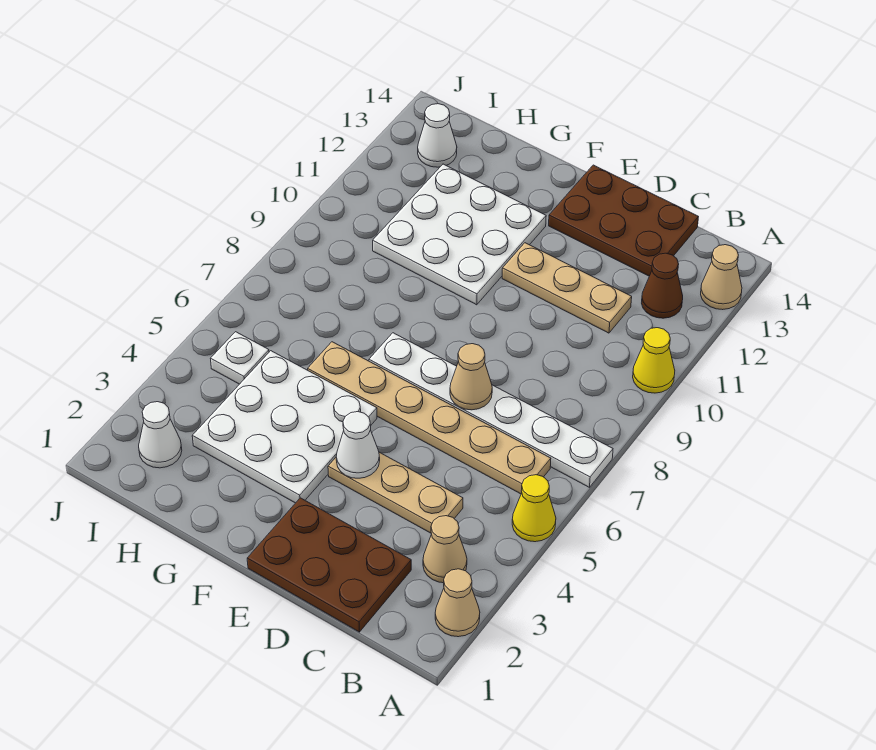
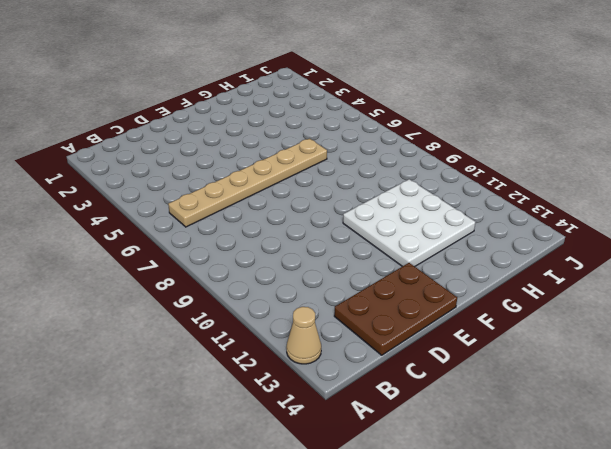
none -> tan cone A2 level 1
none -> yellow cone A5 level 1
none -> white plate A7:F7 level 1

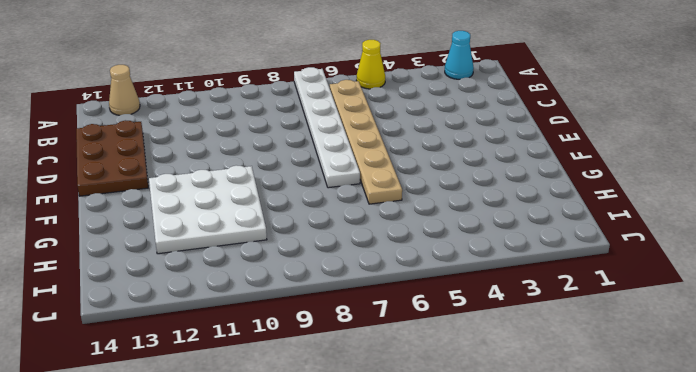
cyan cone A2 level 1 -> tan cone A2 level 1
none -> yellow cone A10 level 1
none -> tan cone B3 level 1
none -> brown cone B12 level 1

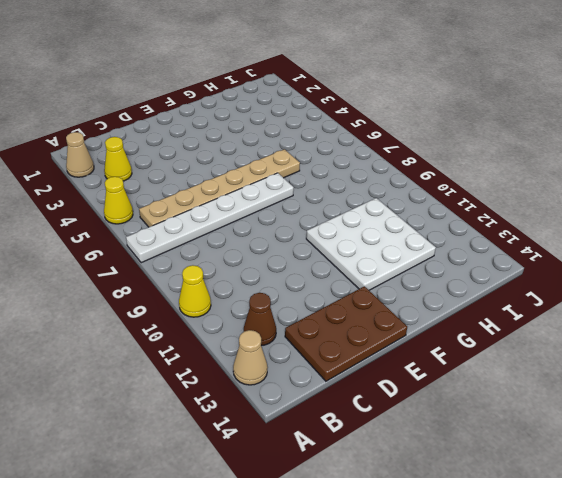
yellow cone B3 level 1 -> tan cone B3 level 1
none -> brown plate C1:E2 level 1
none -> tan plate C4:E4 level 1
none -> tan plate C11:E11 level 1

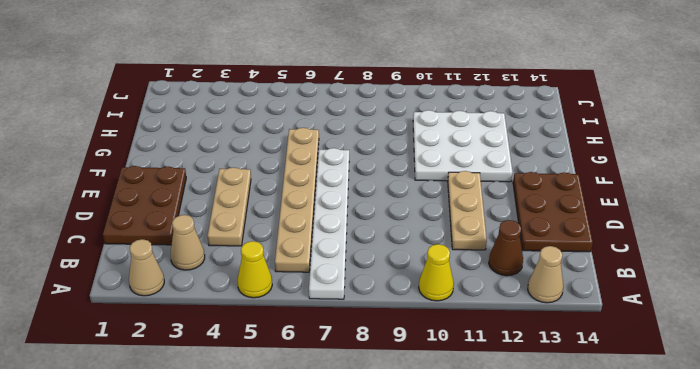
none -> white plate F3:H5 level 1
none -> white cone I2 level 1
none -> white plate I5 level 1

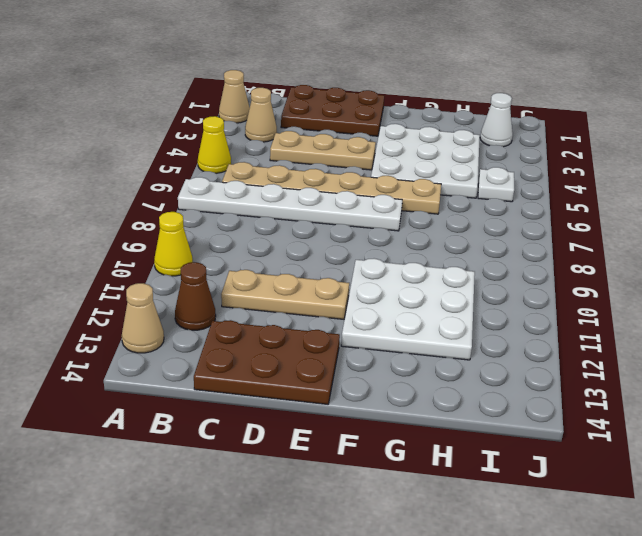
none -> white cone I13 level 1
none -> tan cone D7 level 2
none -> white cone E4 level 2

